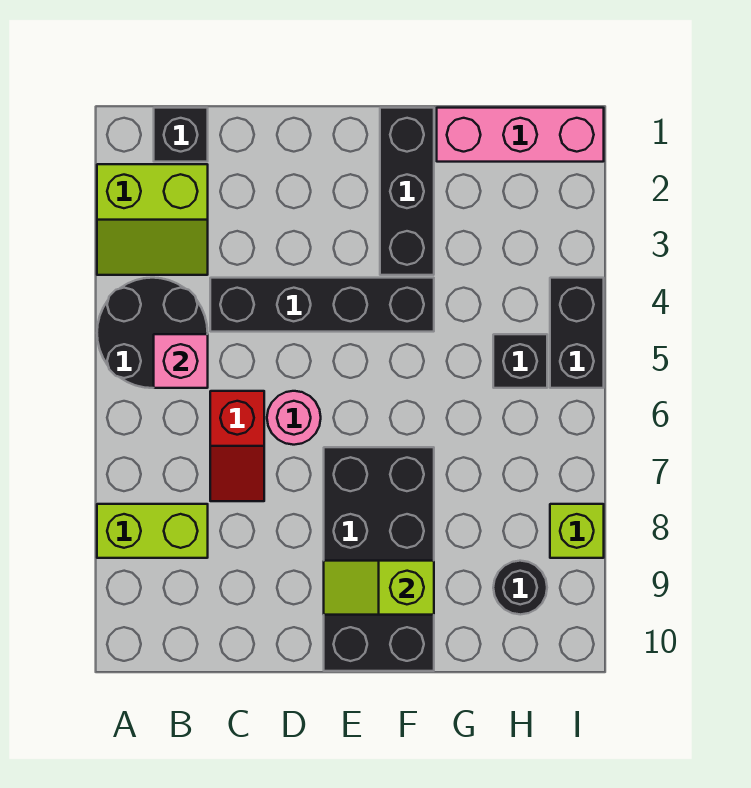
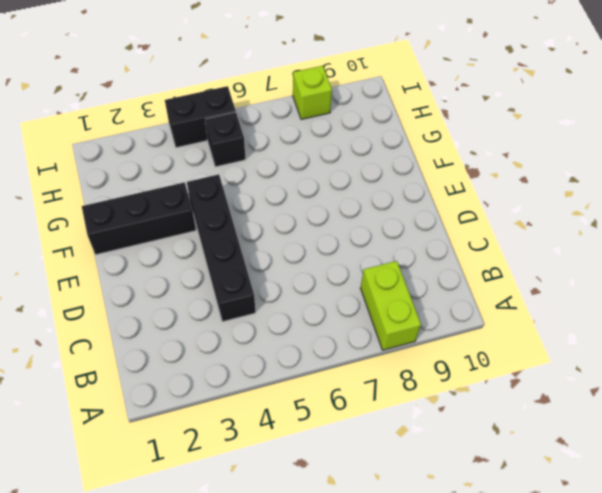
none -> lime slope A2:B3 level 1 top 2
none -> black round brick A4:B5 level 1
none -> black brick B1 level 1

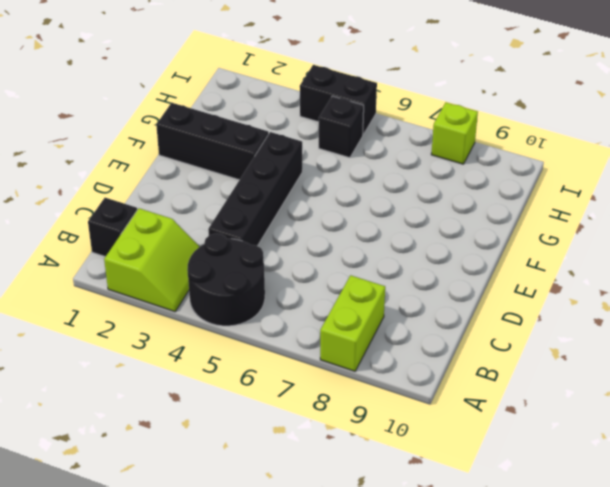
none -> red slope C6:C7 level 1 top 6
none -> pink round brick D6 level 1
none -> black brick E7:F10 level 1

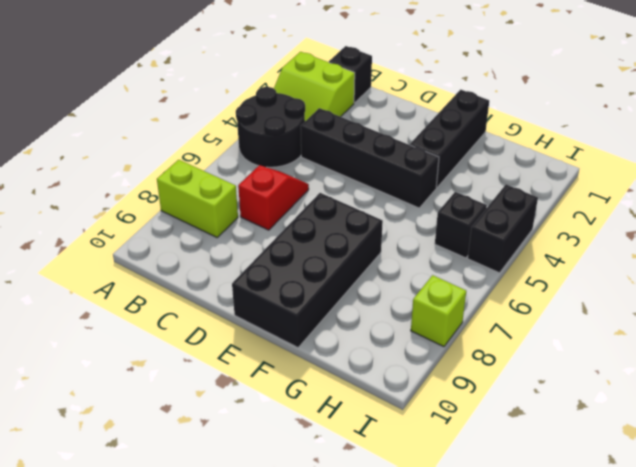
red slope C6:C7 level 1 top 7 -> red slope C6:C7 level 1 top 6
none -> pink round brick D6 level 1
none -> pink brick G1:I1 level 1
none -> black round brick H9 level 1

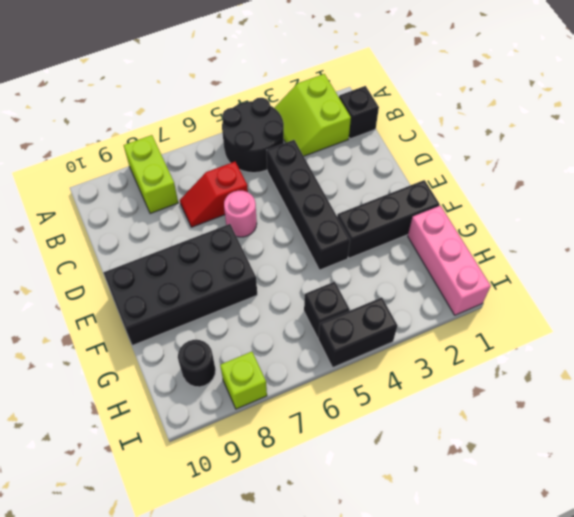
none -> pink brick B5 level 2
none -> lime slope E9:F9 level 2 top F

